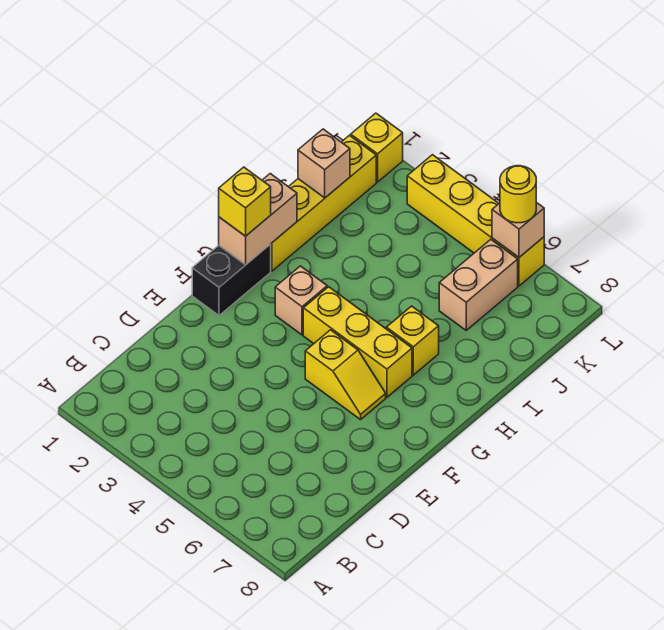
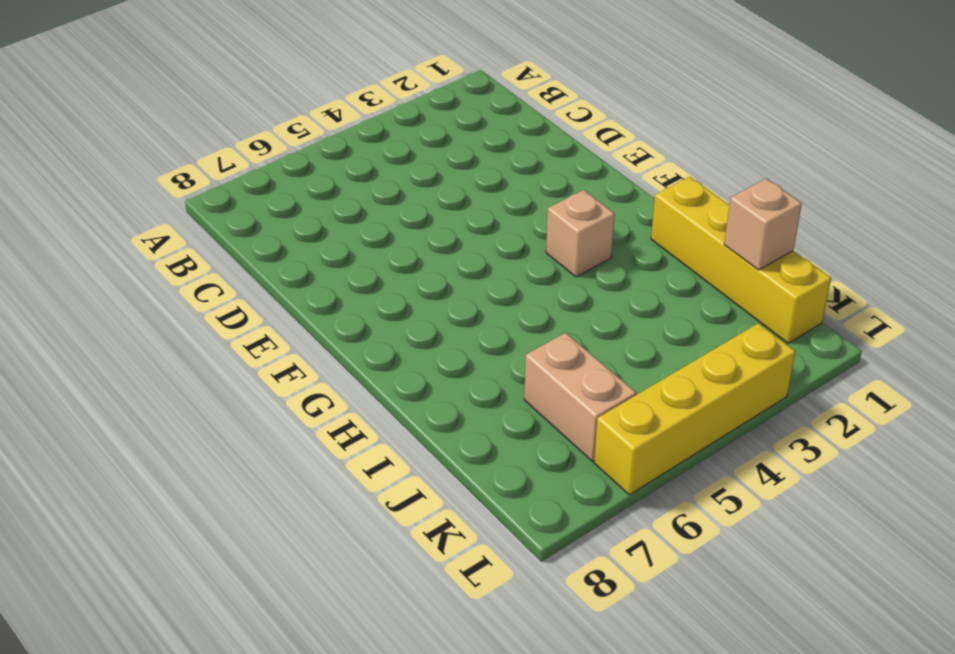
none -> black brick F1:G1 level 1
none -> yellow slope F5:F6 level 1 top 5
none -> yellow brick G4:G6 level 1

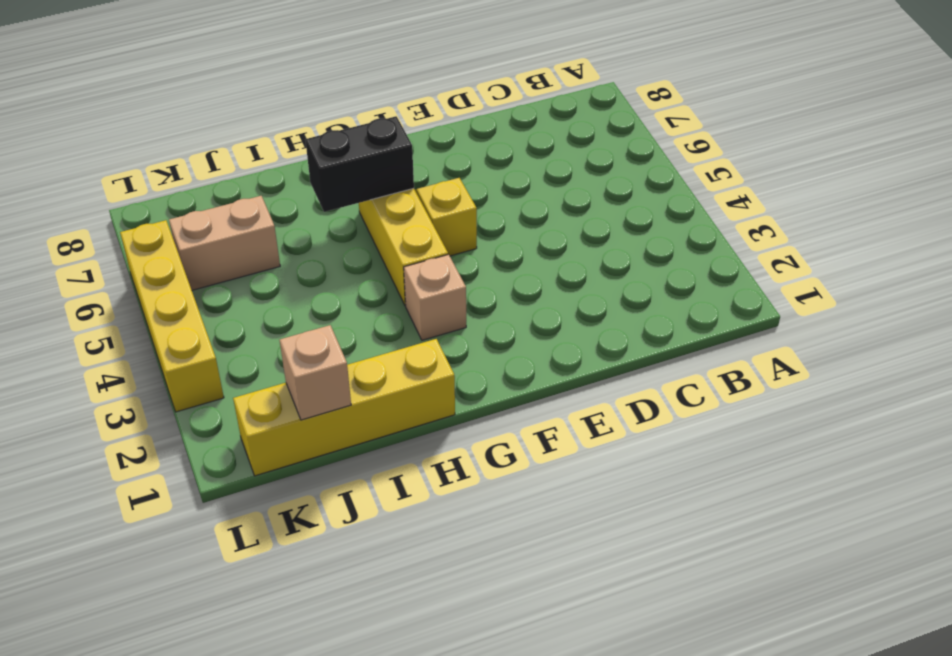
black brick G6:H6 level 2 -> black brick F1:G1 level 1
none -> yellow brick H6 level 1
none -> yellow brick L1 level 1
none -> tan brick G1:H1 level 2

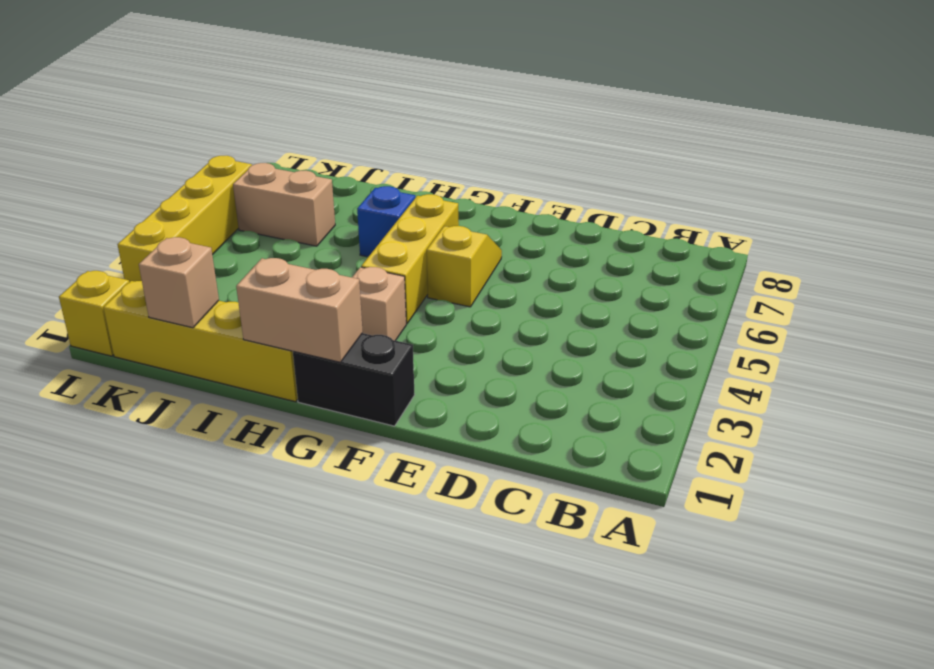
blue brick H6 level 1 -> yellow brick H6 level 1
none -> tan brick L6 level 2
none -> yellow brick G1 level 3
none -> yellow round brick L6 level 3

